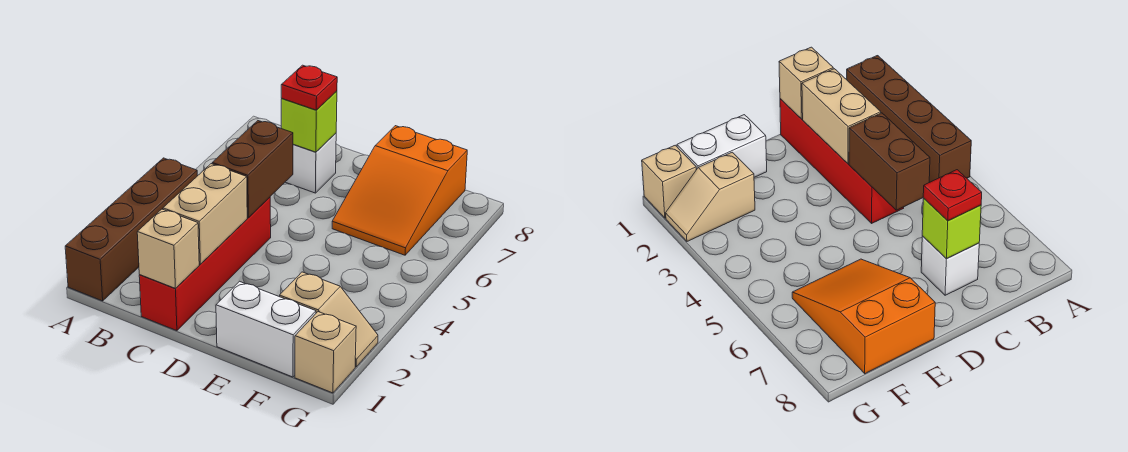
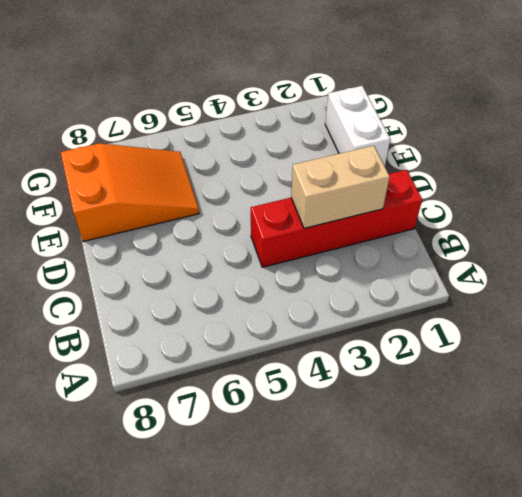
none -> brown brick A1:A4 level 1
none -> white brick C7 level 1
none -> tan slope F2:G2 level 1 top F

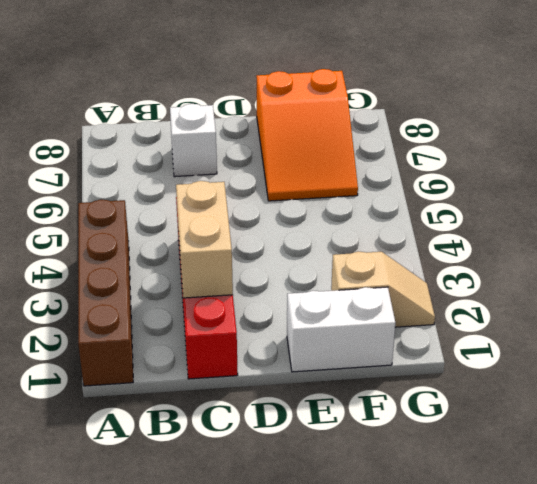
none -> tan brick G1 level 1
none -> tan brick C1 level 2
none -> brown brick C4:C5 level 2

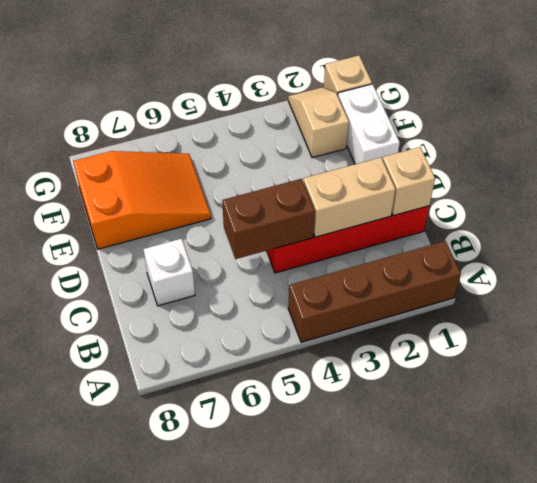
none -> lime brick C7 level 2
none -> red plate C7 level 3

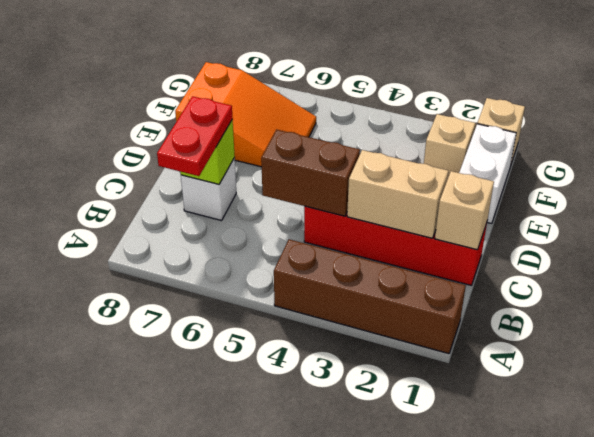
red plate B7:C7 level 3 -> red plate C7 level 3

